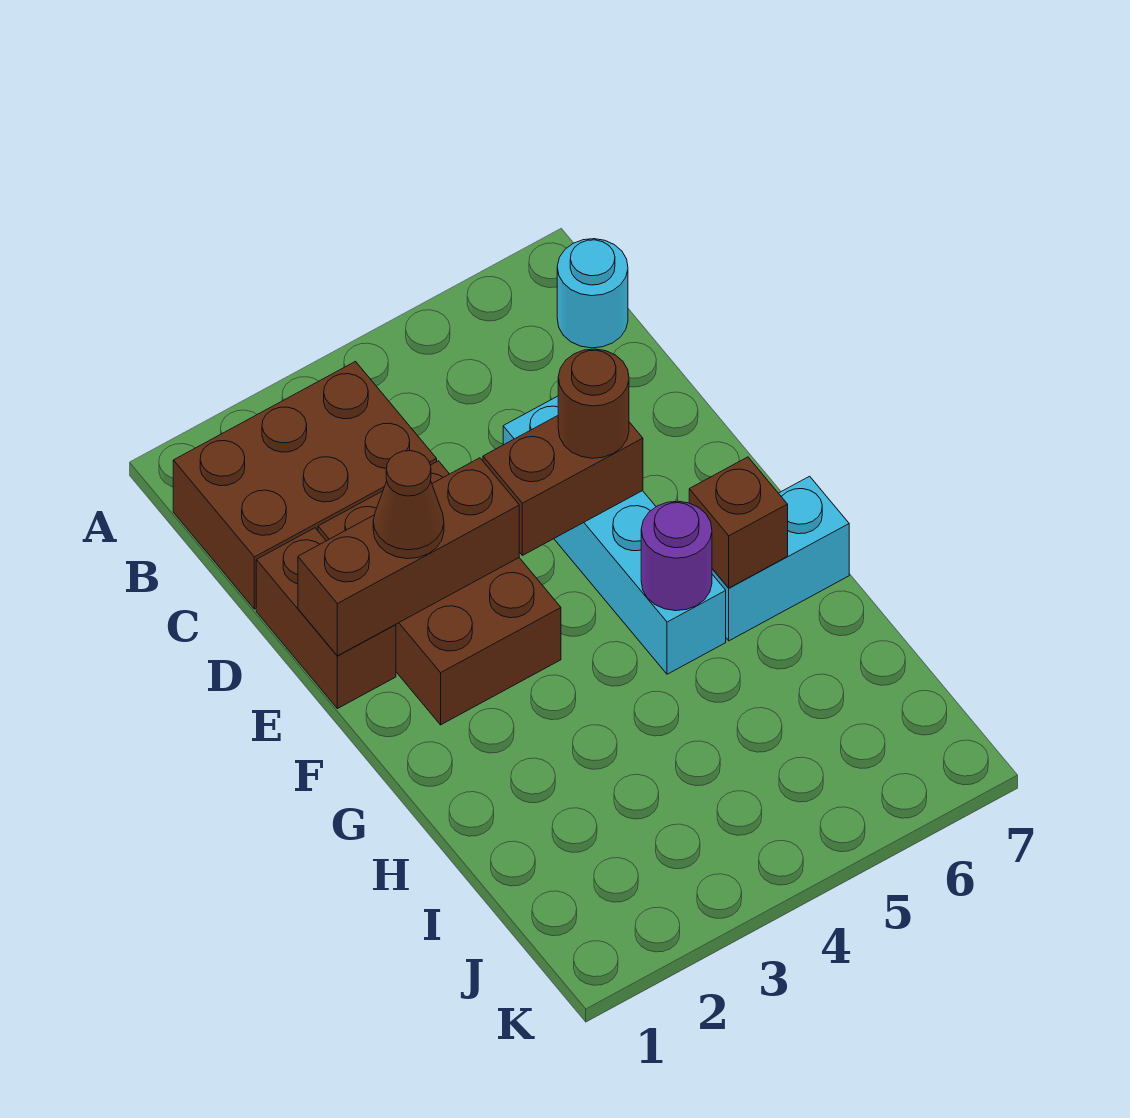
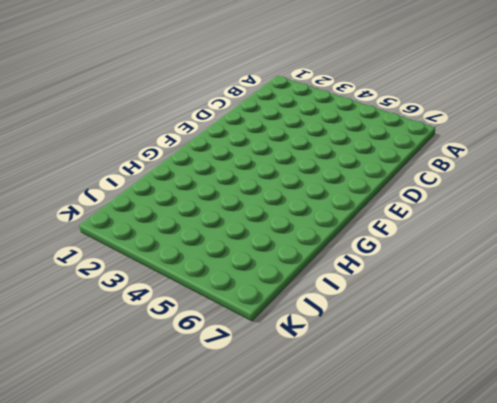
none -> brown brick B1:C3 level 1
none -> cyan round brick B7 level 1
none -> brown brick D1:E1 level 1

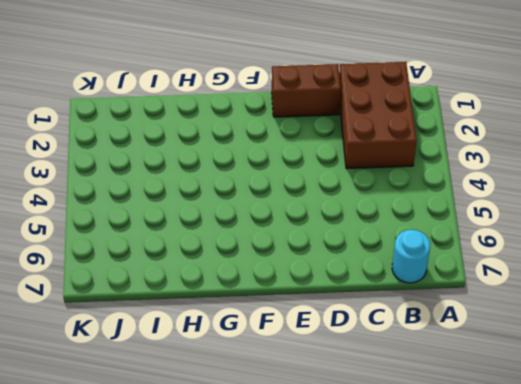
none -> brown brick D2:F3 level 1
none -> cyan brick D5:G5 level 1
none -> cyan brick G6:G7 level 1

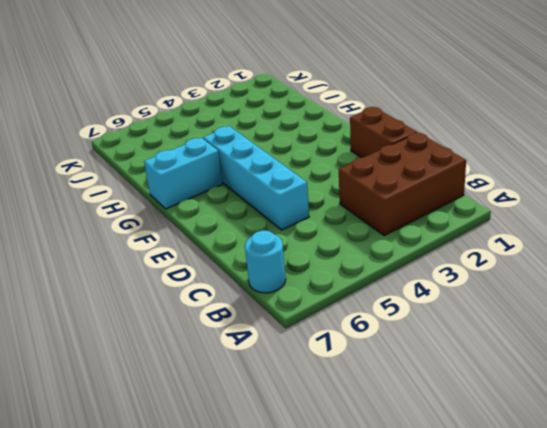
none -> brown brick D2:F3 level 1
none -> brown brick E1:E3 level 2
none -> brown brick E4:E5 level 2

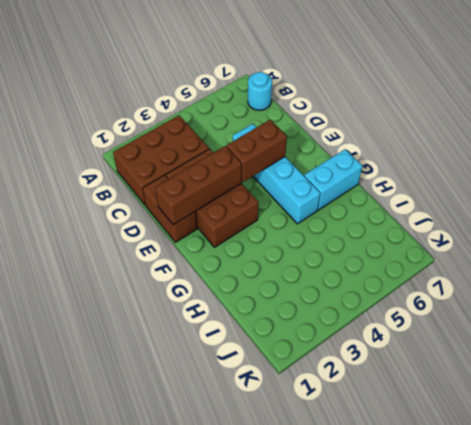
none -> purple round brick G5 level 2
none -> brown brick G6 level 2
none -> brown cone E2 level 3

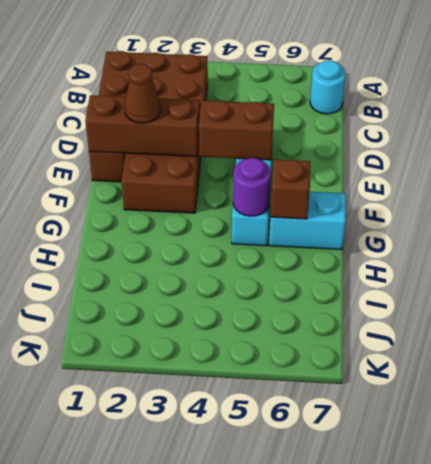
none -> brown round brick E5 level 3

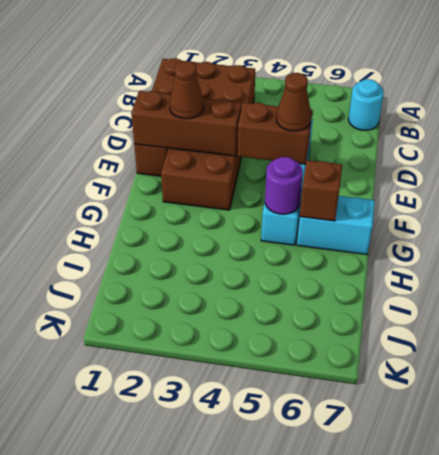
brown cone E5 level 3 -> brown round brick E5 level 3

